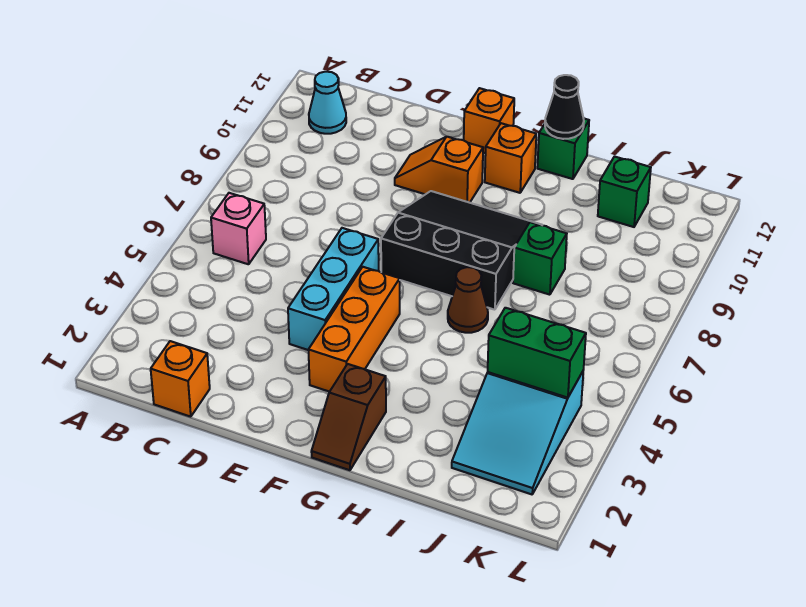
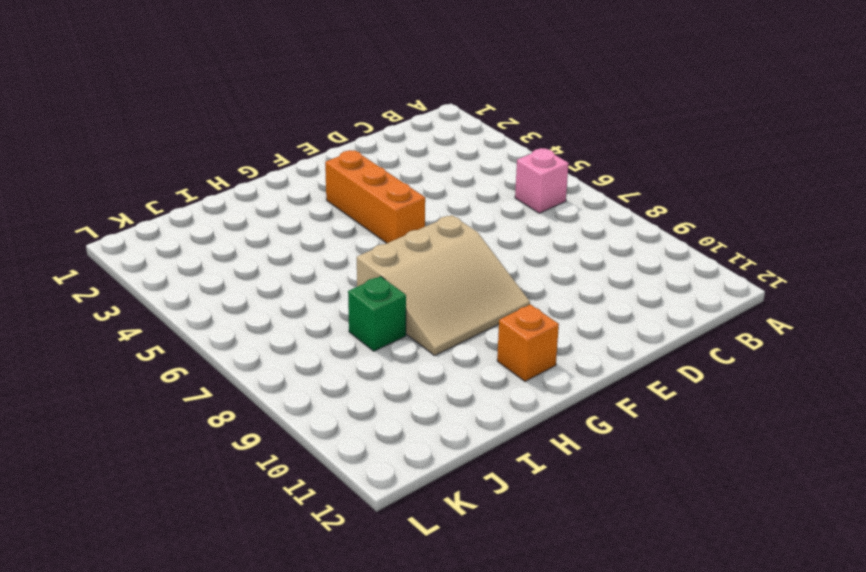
tan slope F7:H9 level 1 top 7 -> black slope F7:H9 level 1 top 7
none -> cyan cone B11 level 1
none -> orange brick C1 level 1
none -> cyan brick E4:E6 level 1

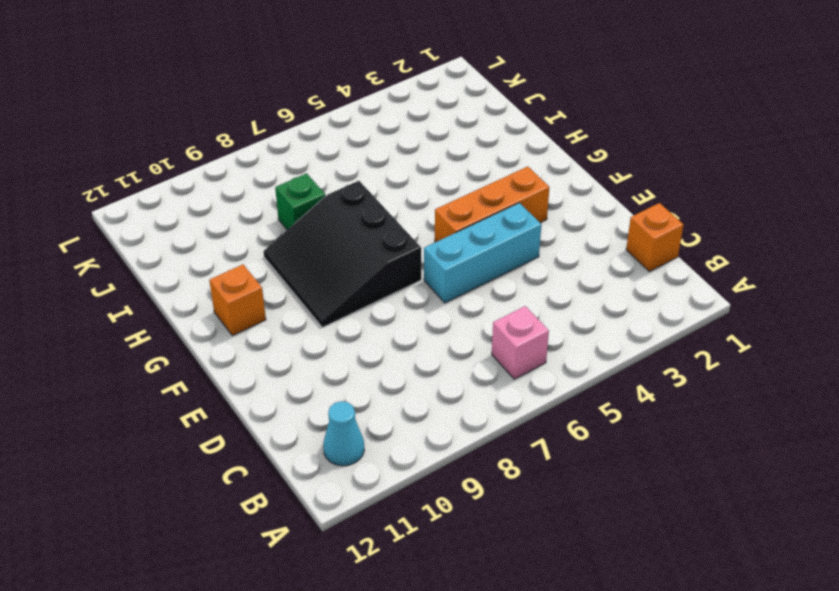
none -> orange slope E10:F10 level 1 top F
none -> orange brick F12 level 1
none -> brown slope G1:G2 level 1 top 2

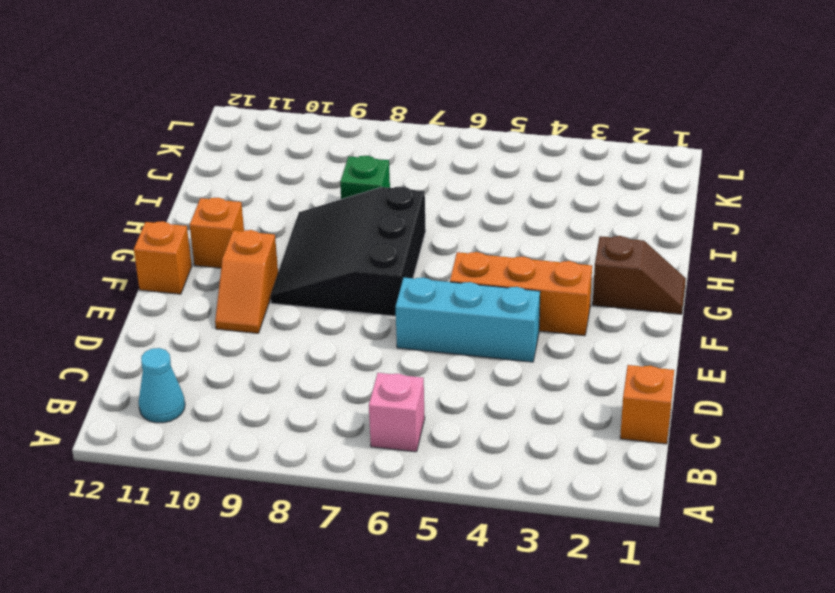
none -> brown cone H6 level 1
none -> green brick H12 level 1
none -> cyan slope J2:K4 level 1 top 4

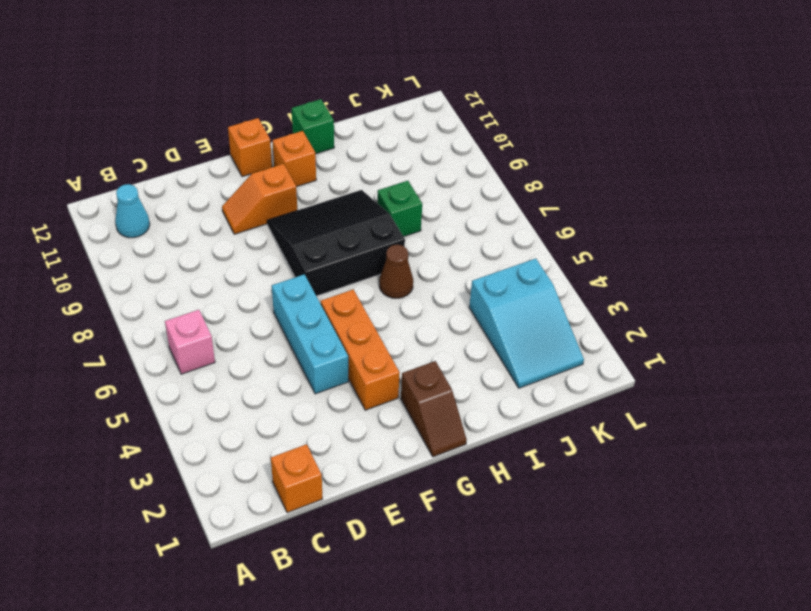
none -> green brick J11 level 1
none -> black cone H12 level 2
none -> green brick J4:K4 level 2

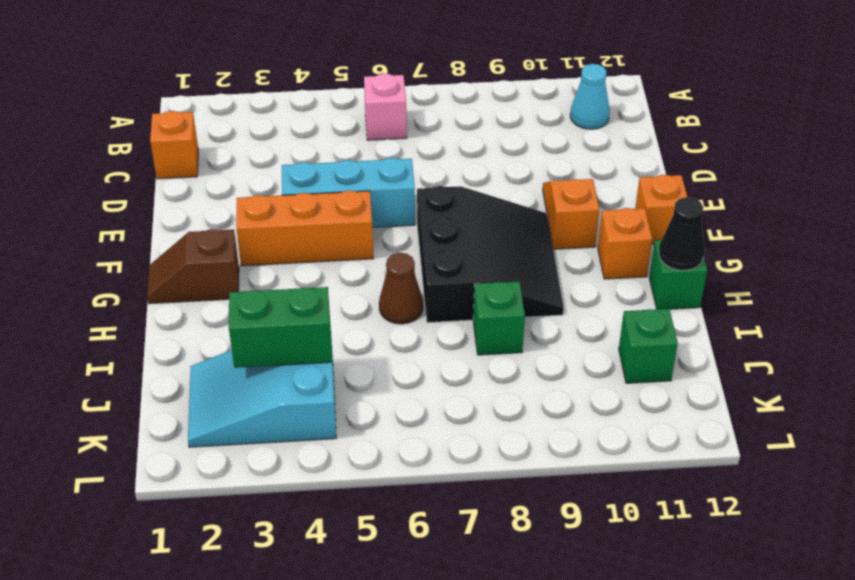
green brick J3:J4 level 2 -> green brick J4:K4 level 2

